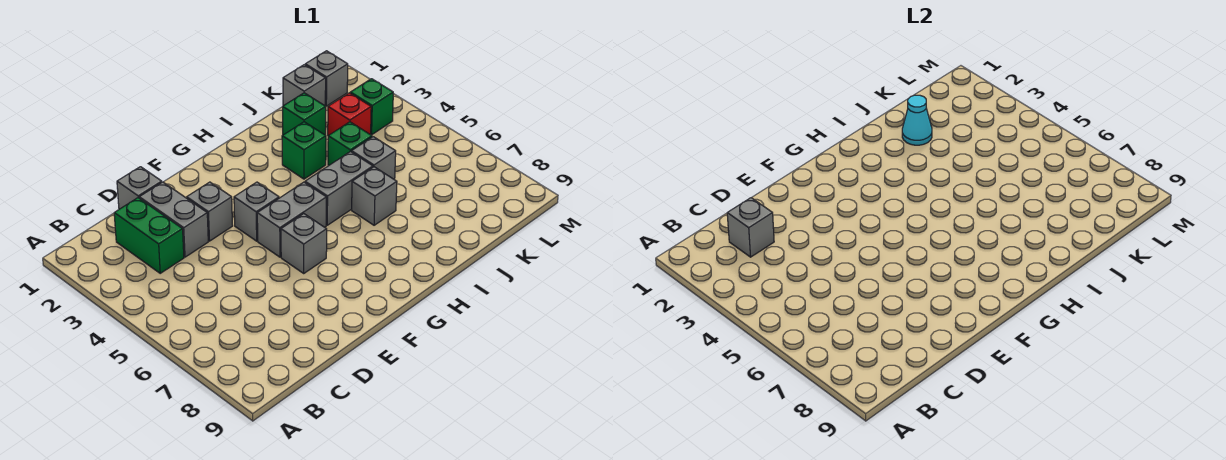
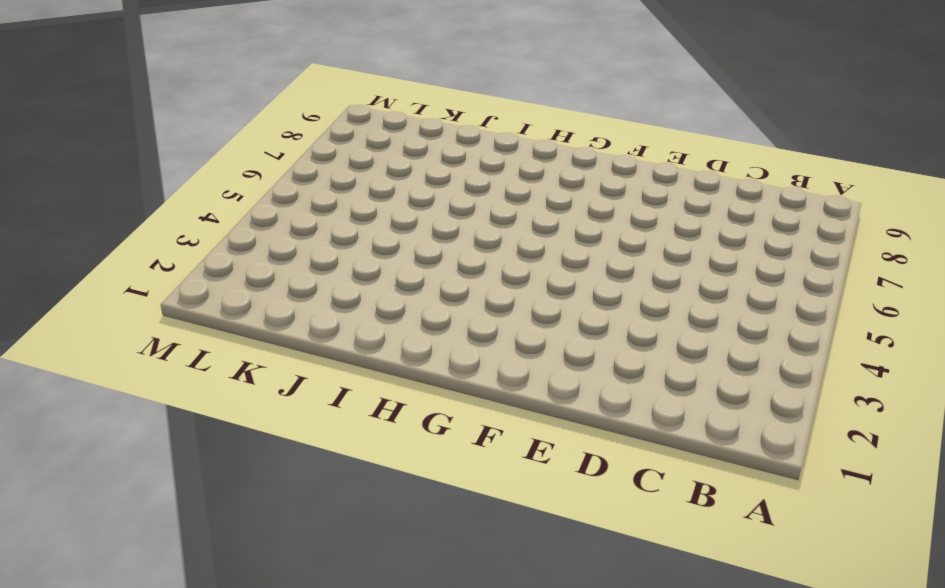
none -> green brick C2:C3 level 1
none -> grey brick D1 level 1
none -> grey brick D2:D3 level 1

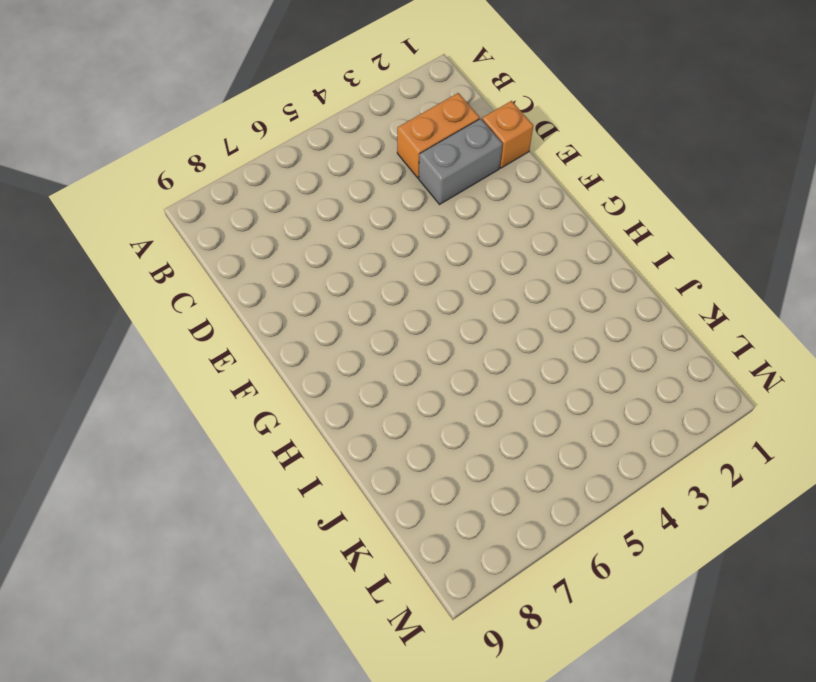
orange brick C2:C3 level 1 -> green brick C2:C3 level 1
orange brick D1 level 1 -> grey brick D1 level 1
none -> grey brick E3 level 1
none -> grey brick F4 level 1
none -> grey brick F5:G5 level 1

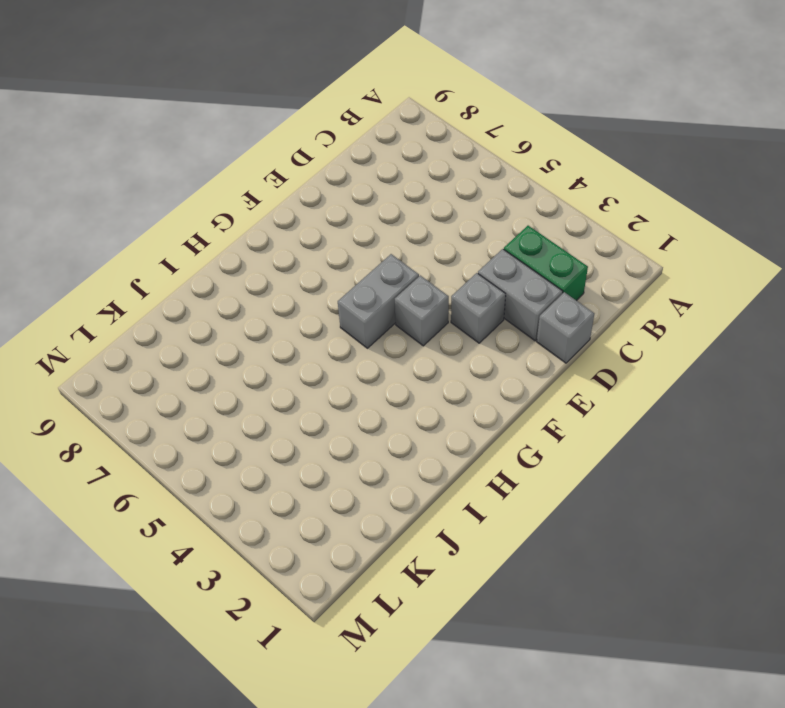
none -> grey brick F6 level 1
none -> grey brick H5:I5 level 1
none -> green brick I3 level 1

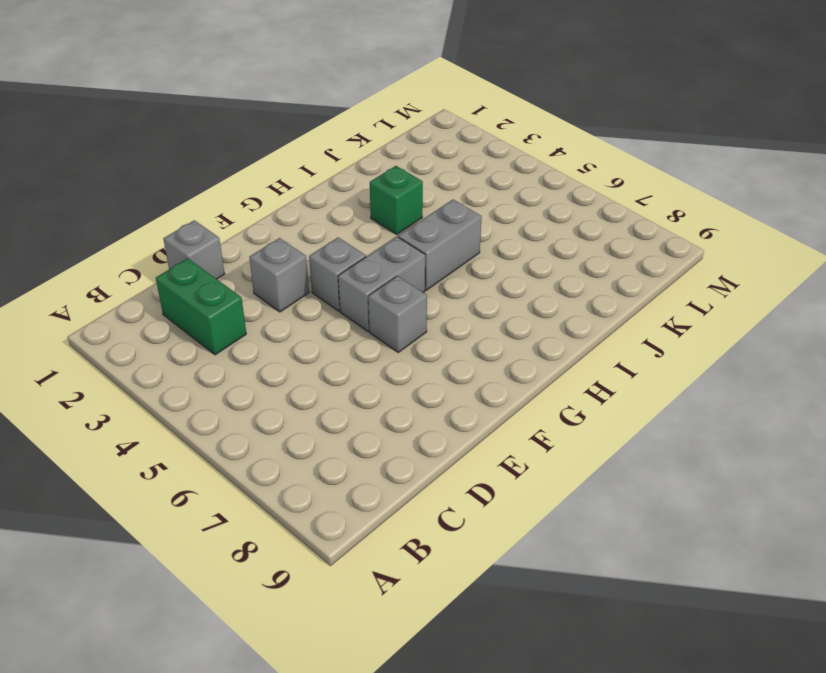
none -> grey brick D2:D3 level 1
none -> grey brick I6 level 1
none -> green brick J2 level 1

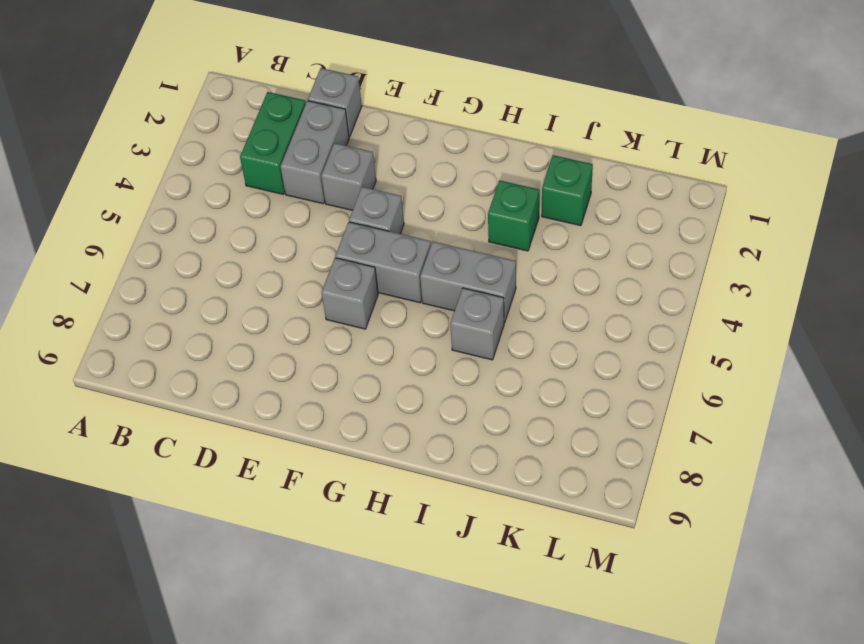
none -> green brick J4 level 1
none -> grey brick J5 level 1
none -> grey brick K1 level 1

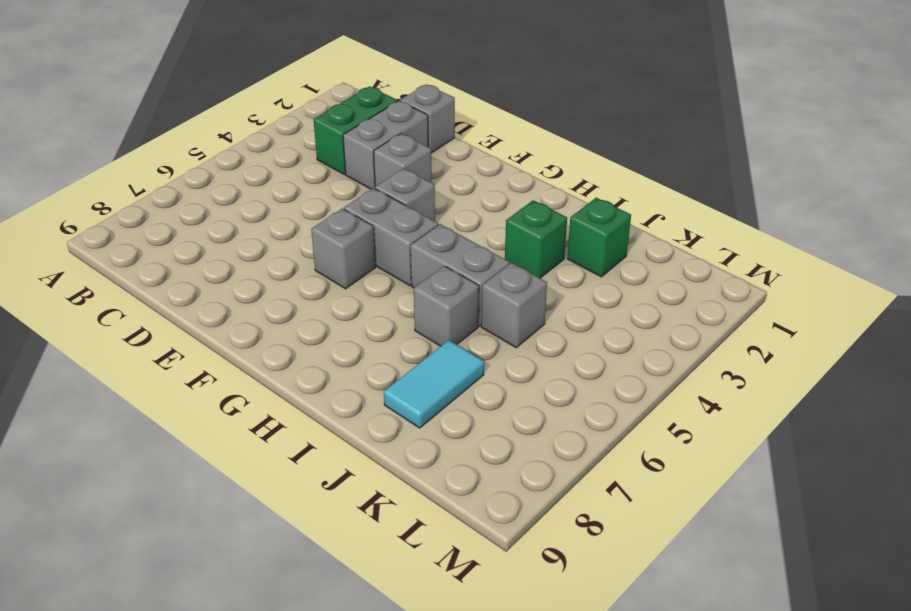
cyan tile J7:J8 level 1 -> none
none -> green brick J4 level 1
none -> grey brick K1 level 1
none -> red brick K3 level 1

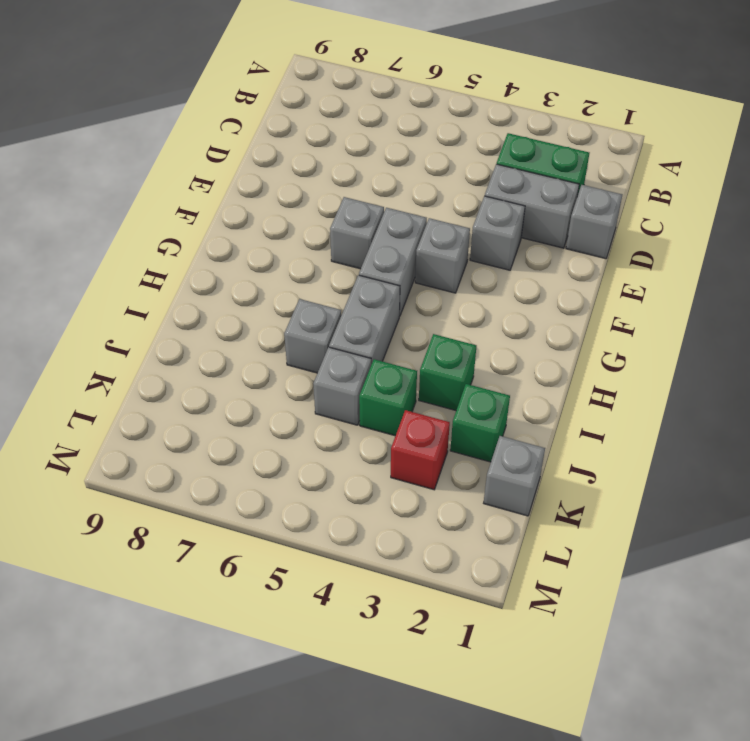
none -> grey brick L1 level 1
none -> green brick L3 level 1
none -> grey brick C2 level 2

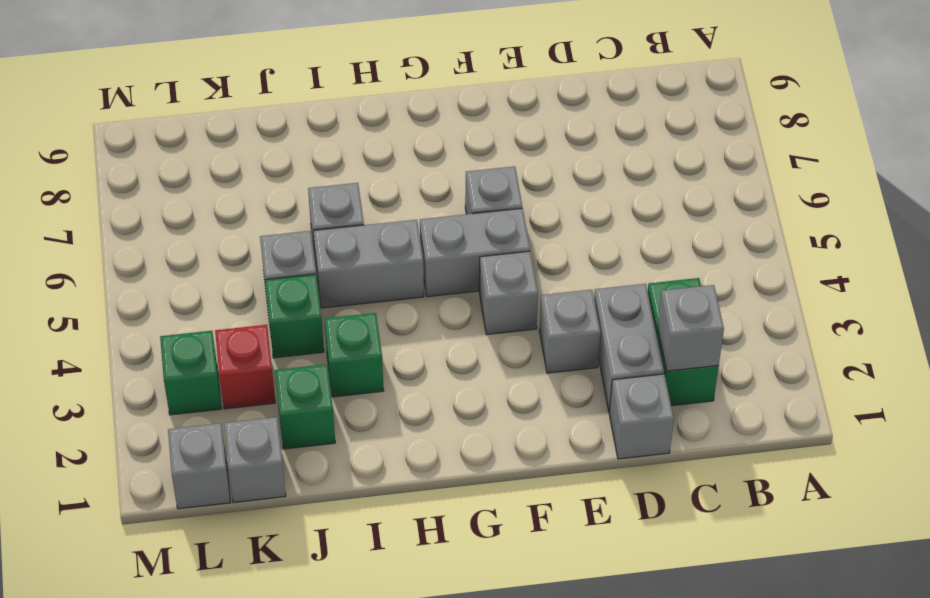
none -> cyan cone J2 level 2

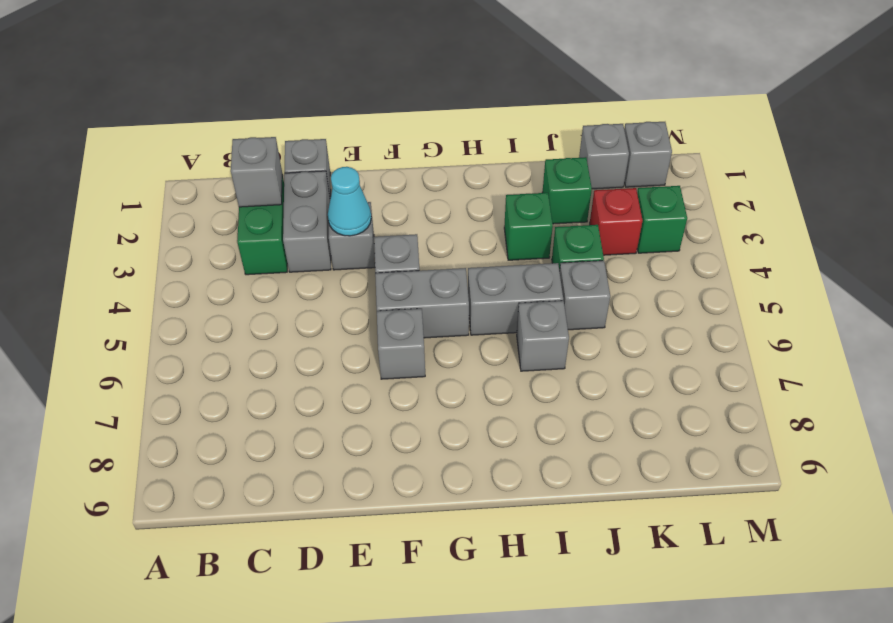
cyan cone E3 level 2 -> cyan cone J2 level 2

